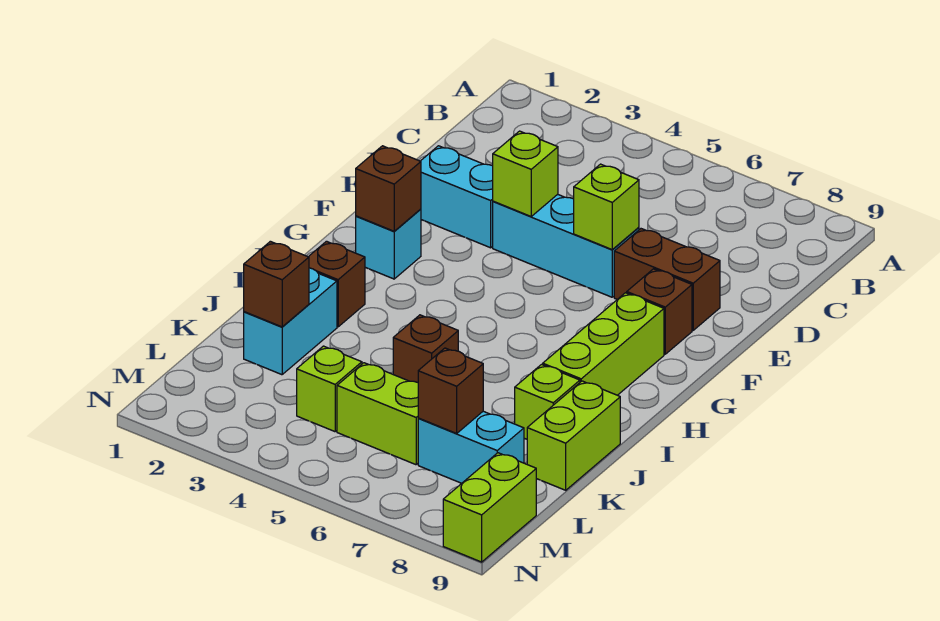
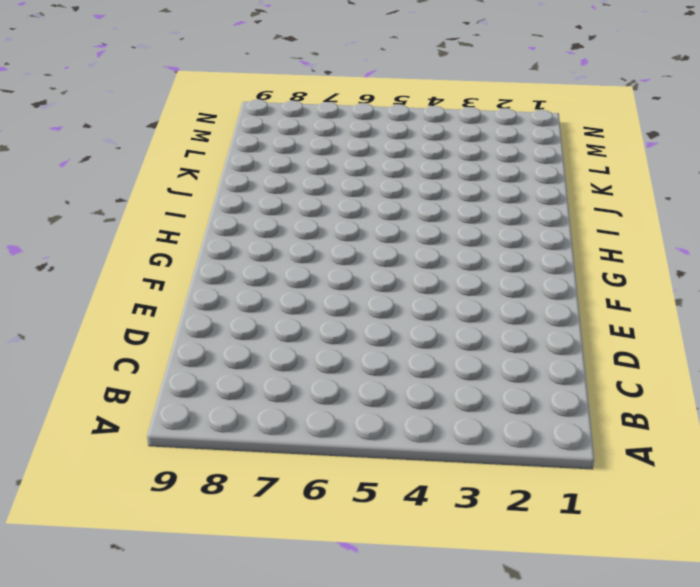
none -> cyan brick E2:E3 level 1
none -> cyan brick E4:E6 level 1
none -> brown brick E7:E8 level 1

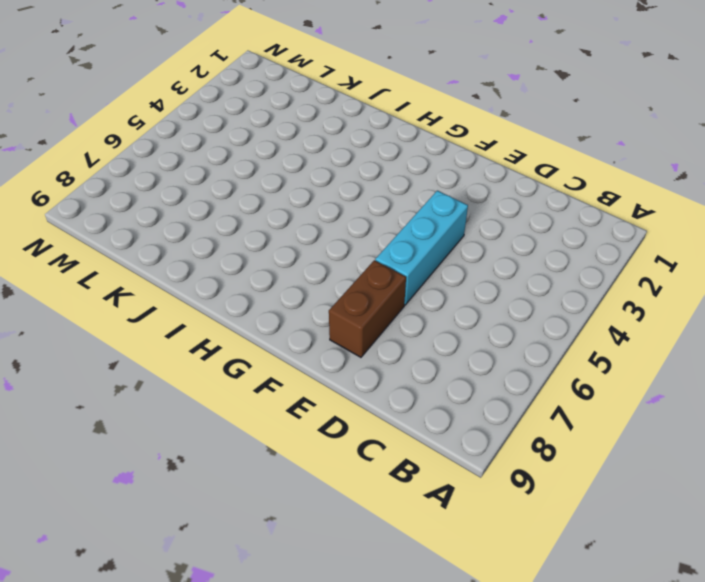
none -> cyan brick E2:E3 level 1
none -> brown brick F8 level 1
none -> cyan brick G2 level 1

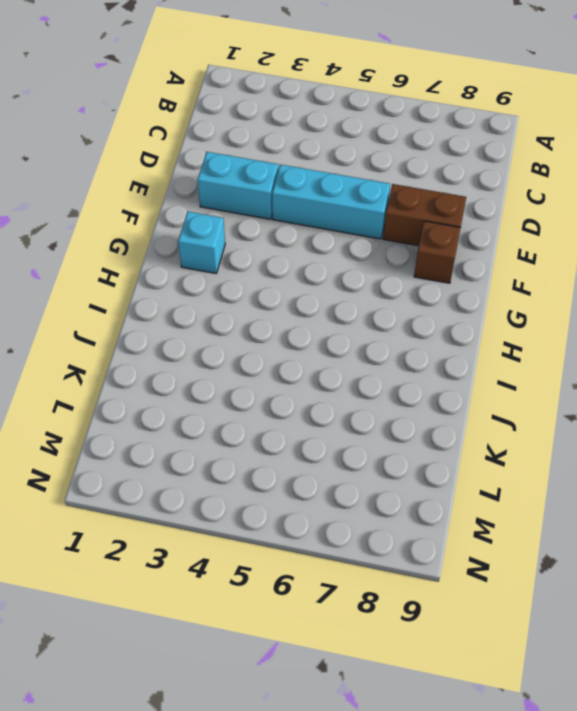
none -> lime brick G8:I8 level 1
none -> brown brick I2 level 1
none -> cyan brick J2:K2 level 1

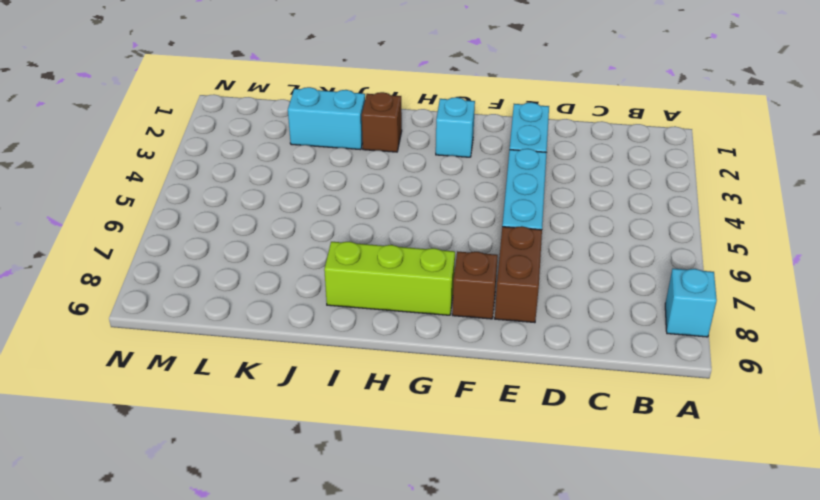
cyan brick A8 level 1 -> none
none -> brown brick J5 level 1
none -> lime brick J8 level 1
none -> lime brick J9:K9 level 1

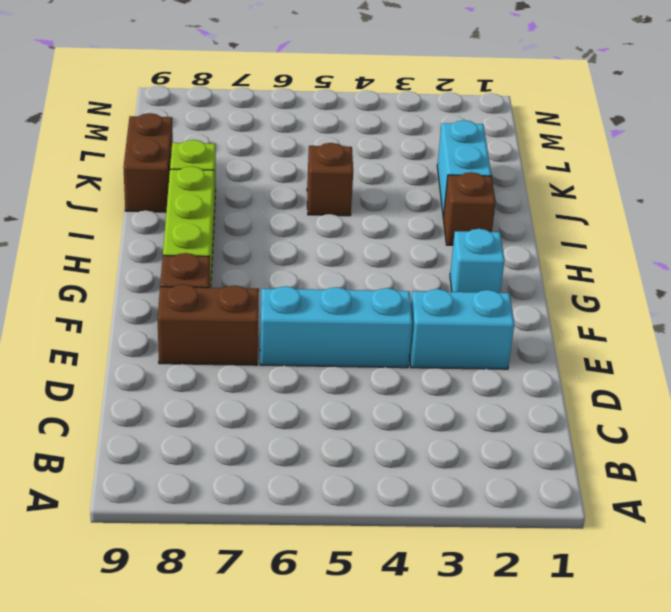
brown brick J9:K9 level 1 -> lime brick J9:K9 level 1
none -> lime brick L4 level 1
none -> lime brick L5:L6 level 1
none -> cyan brick L7:L8 level 1

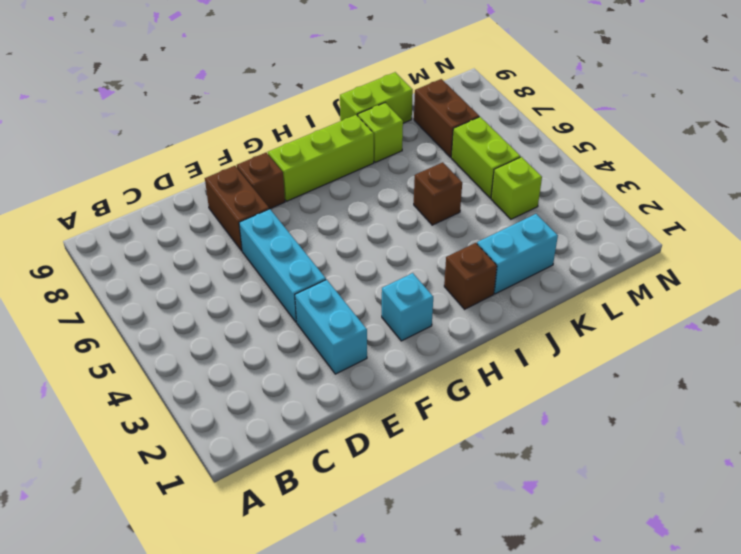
brown brick L7:L8 level 1 -> cyan brick L7:L8 level 1
none -> lime brick M9:N9 level 1
none -> lime brick E4 level 2
none -> lime brick E6 level 2

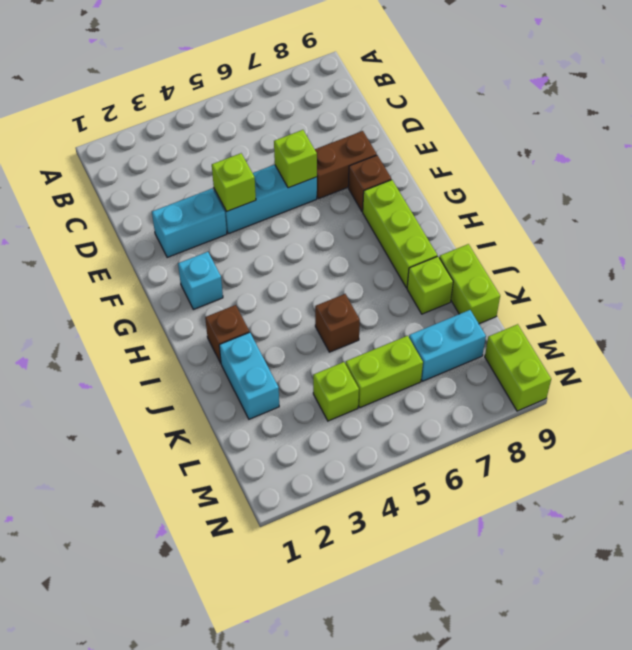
none -> brown brick G2 level 2
none -> brown brick K2 level 2
none -> brown brick L7 level 2

